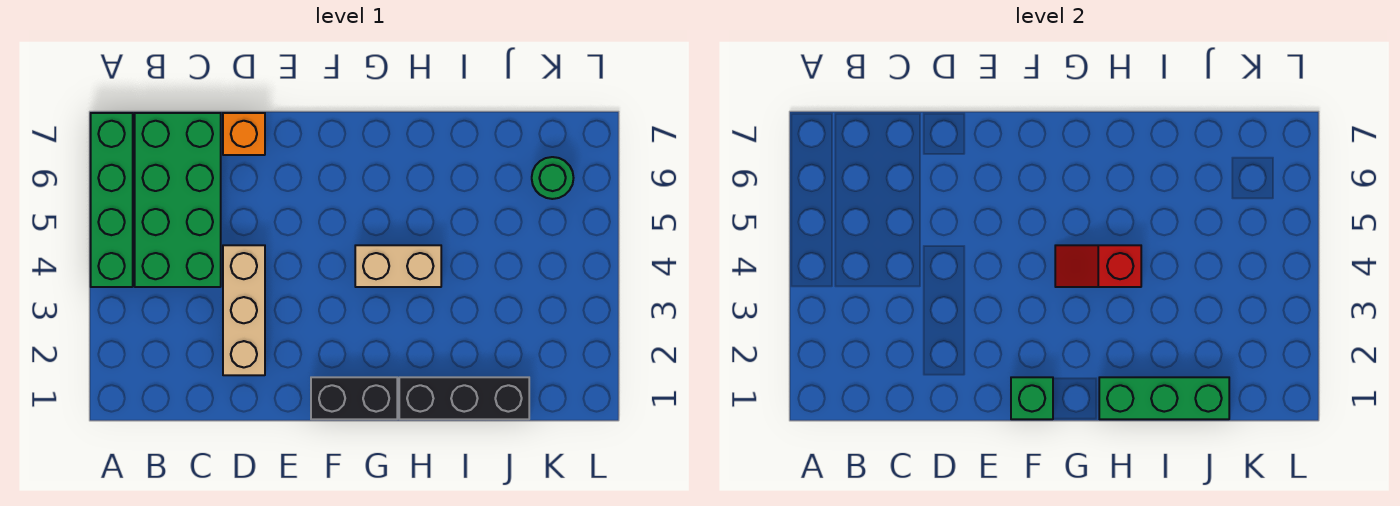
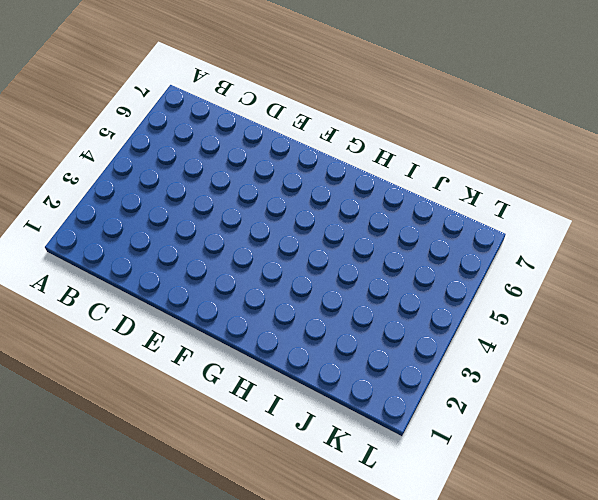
none -> green brick A4:A7 level 1
none -> green brick B4:C7 level 1

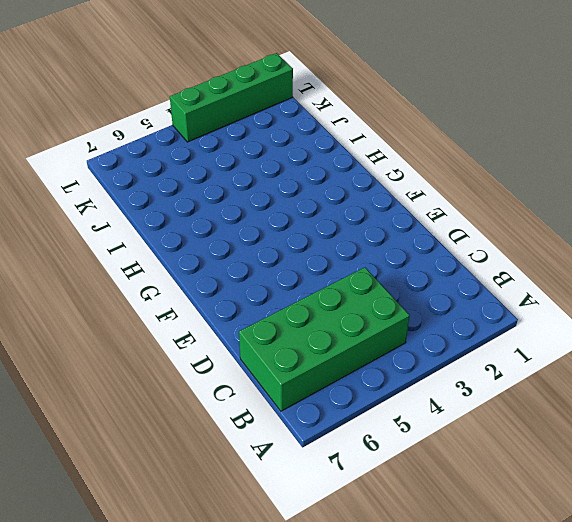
green brick L1:L4 level 1 -> green brick A4:A7 level 1
none -> tan brick D2:D4 level 1
none -> orange brick D7 level 1

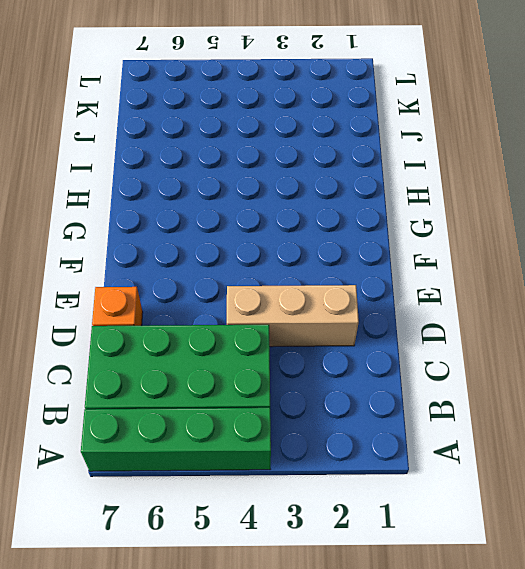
none -> black brick F1:G1 level 1
none -> tan brick G4:H4 level 1

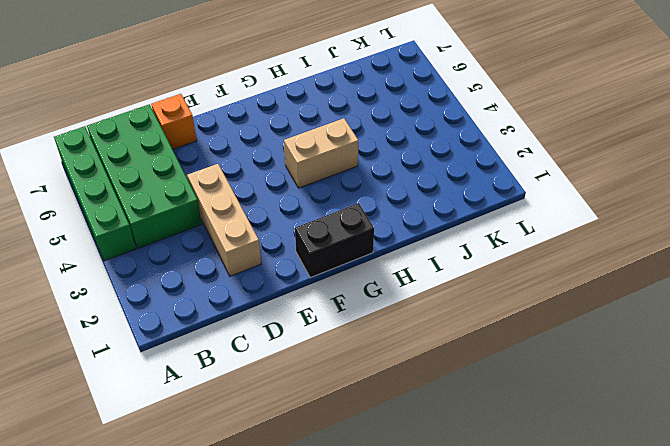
none -> black brick H1:J1 level 1
none -> green round brick K6 level 1

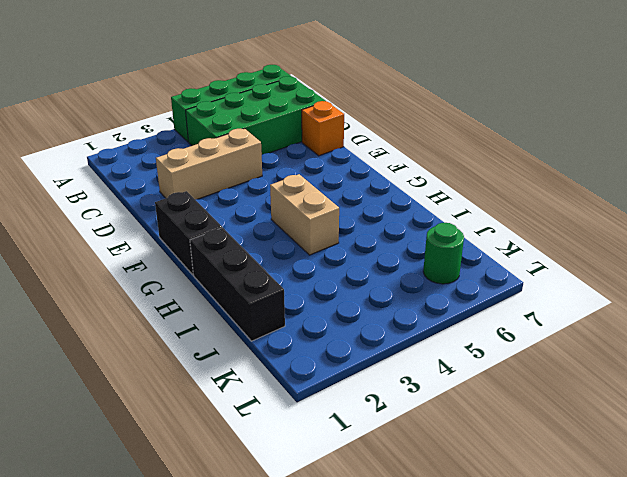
none -> green brick F1 level 2
none -> red slope G4:H4 level 2 top H

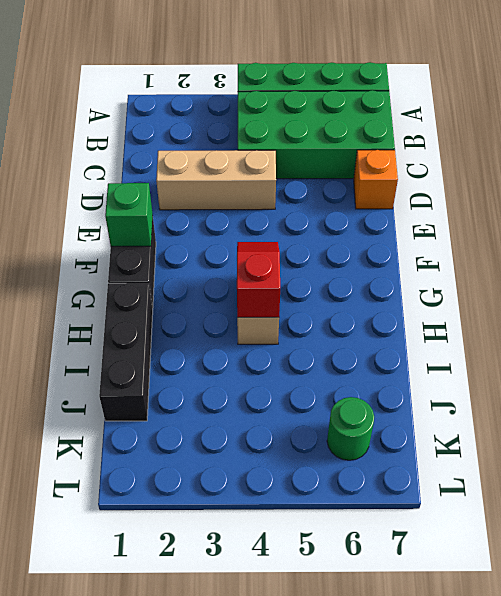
none -> green brick H1:J1 level 2

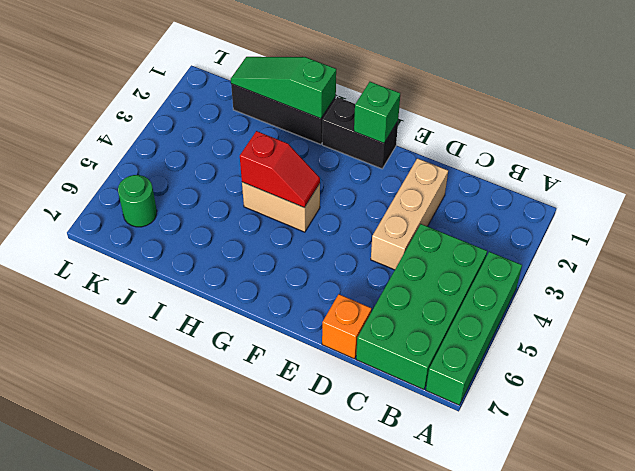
green slope H1:J1 level 2 top H -> green brick H1:J1 level 2

